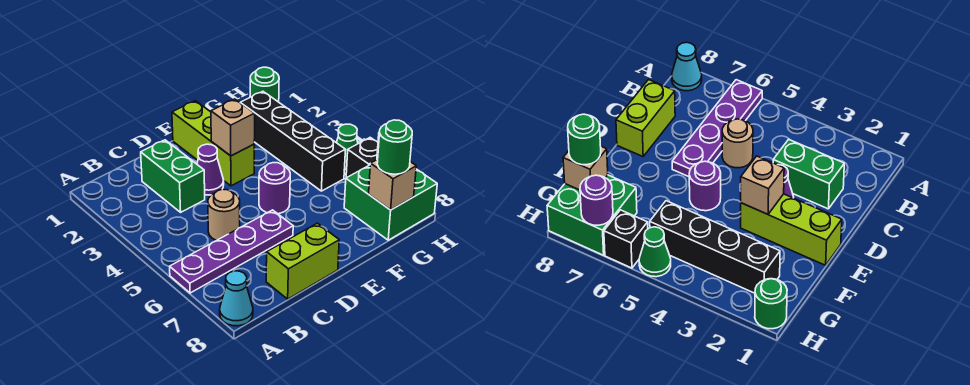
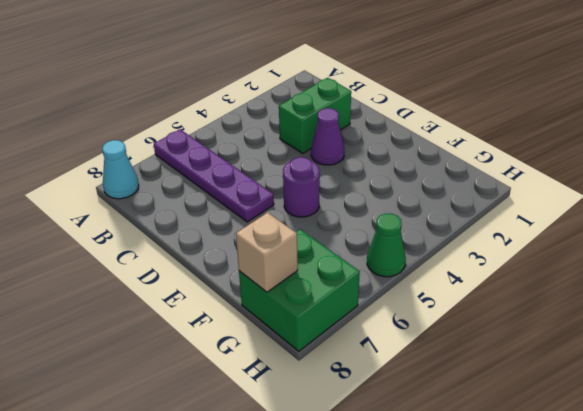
none -> tan round brick C5 level 1
none -> lime brick C8:D8 level 1
none -> lime brick E1:E3 level 1

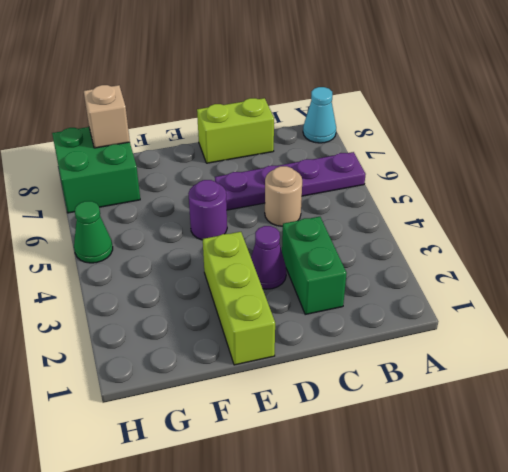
none -> black brick G2:G5 level 1
none -> green round brick H1 level 1
none -> black brick H6 level 1

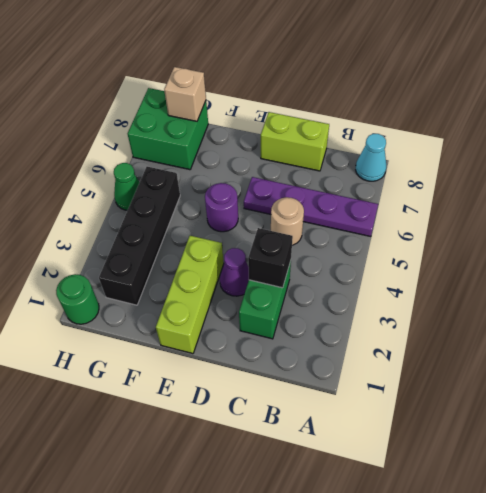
black brick C3 level 2 -> black brick H6 level 1
none -> tan brick E3 level 2
none -> purple round brick H7 level 2
none -> green round brick G8 level 3

